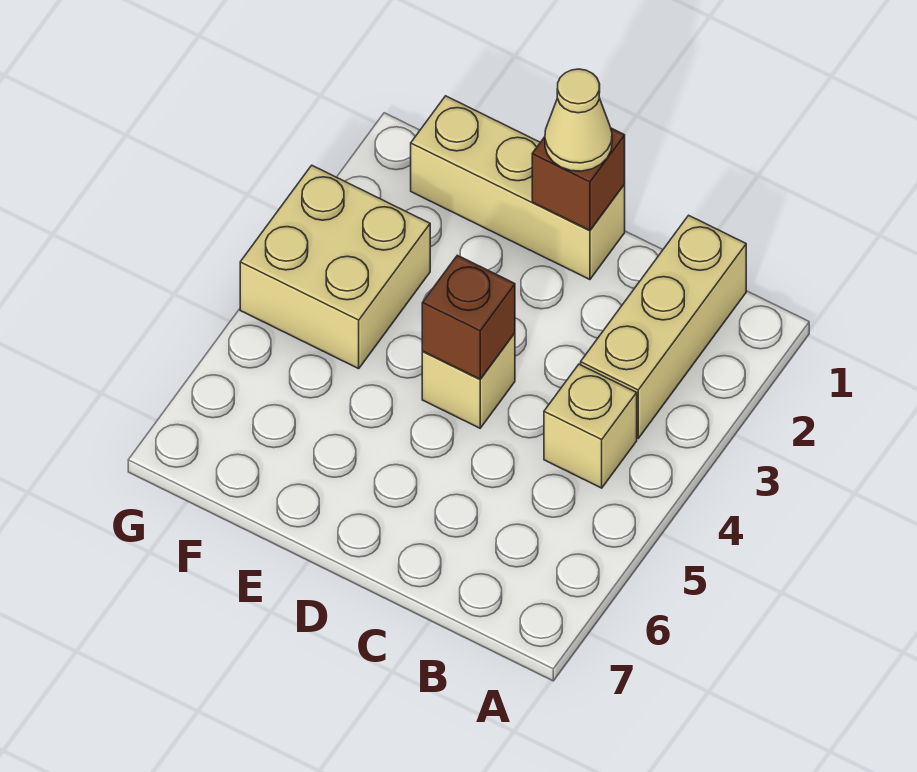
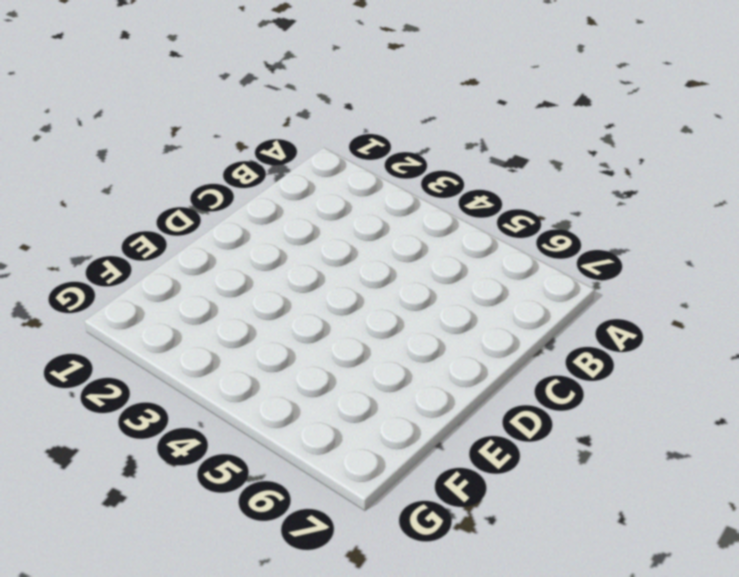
none -> tan brick B1:B3 level 1
none -> tan brick B4 level 1

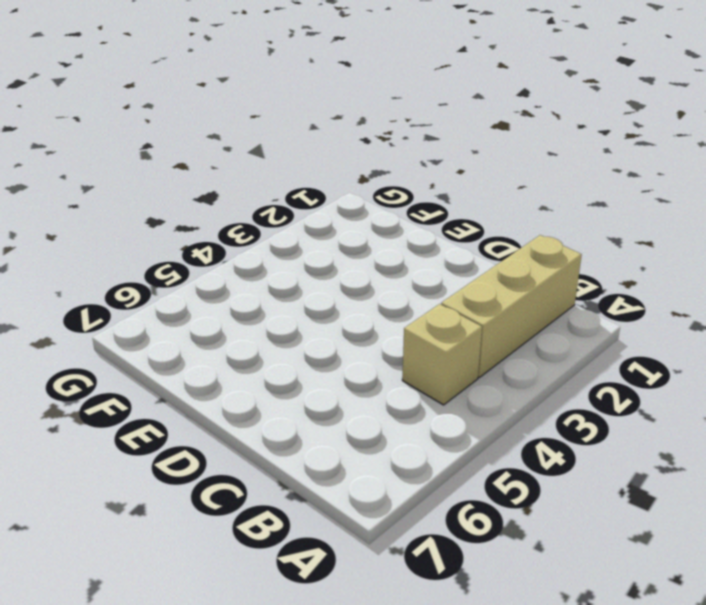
none -> tan brick D1:F1 level 1
none -> tan brick D4 level 1

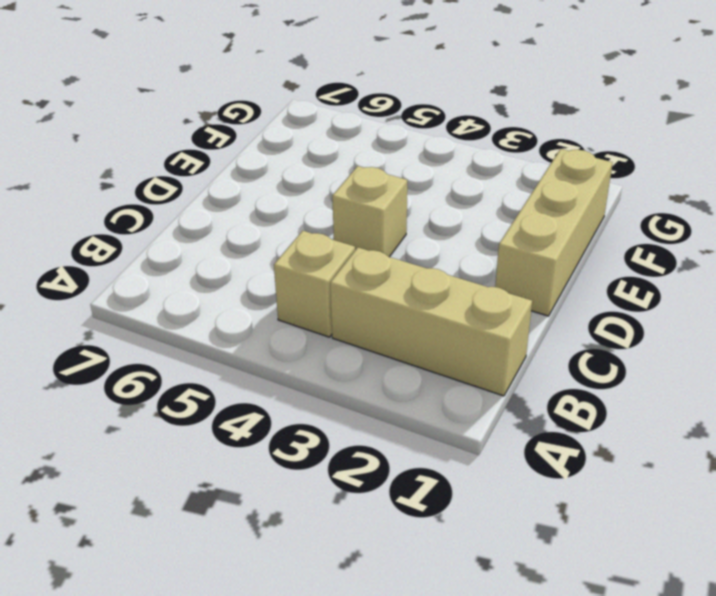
none -> tan brick F3:G4 level 1
none -> brown brick D1 level 2

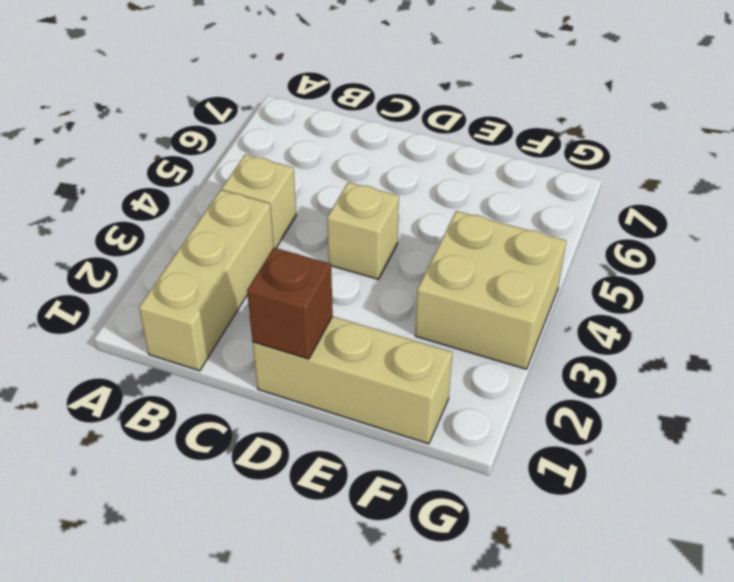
none -> brown brick D4 level 2
none -> tan cone D1 level 3

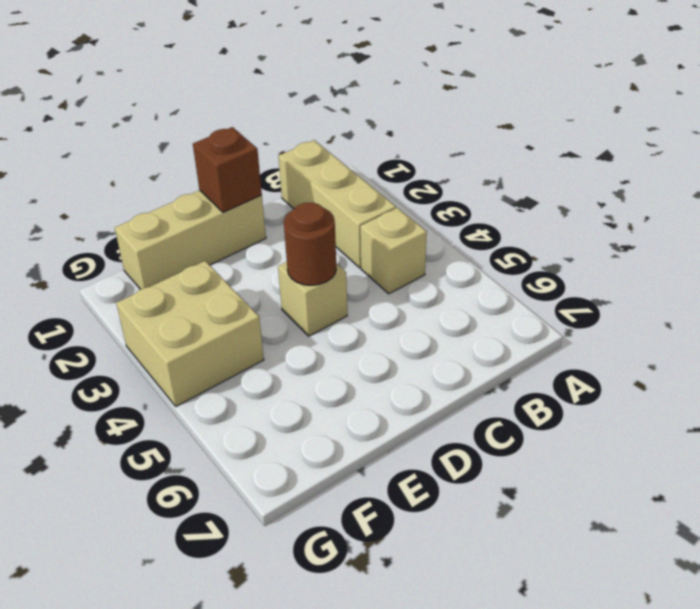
brown round brick D4 level 2 -> brown brick D4 level 2
none -> tan cone D1 level 3

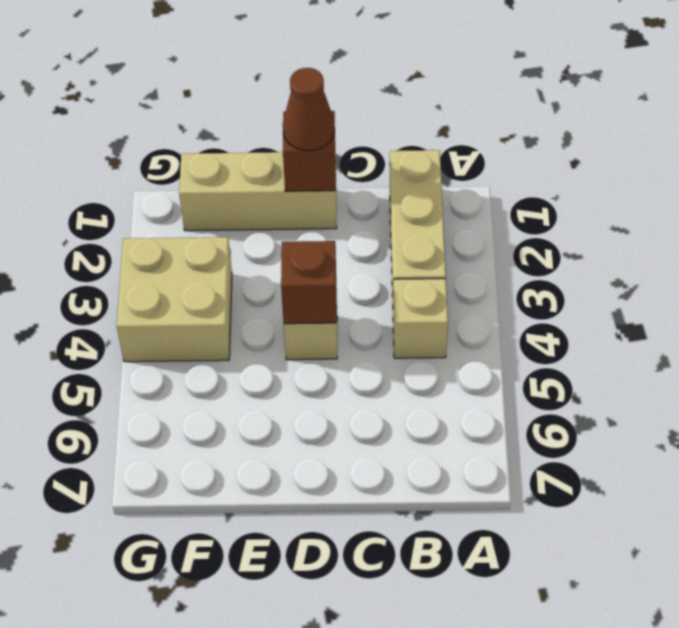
brown cone D1 level 3 -> tan cone D1 level 3

